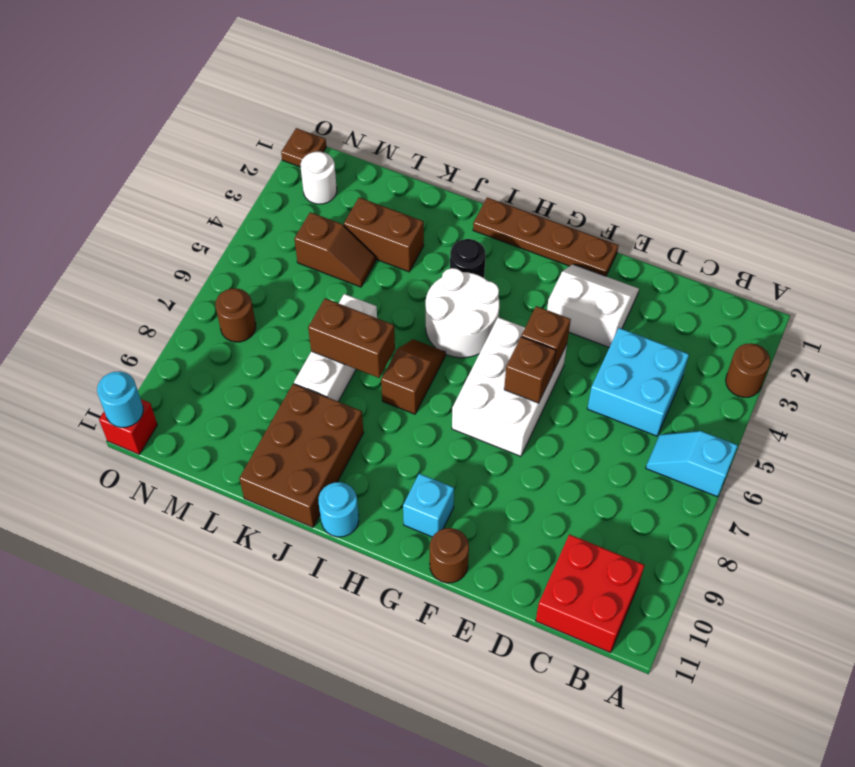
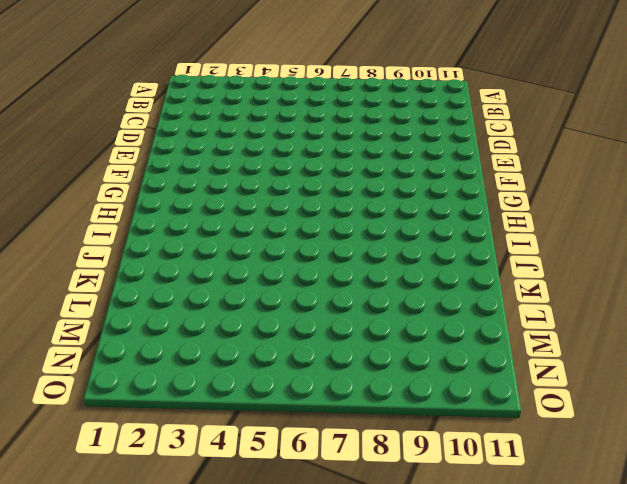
none -> brown round brick A3 level 1
none -> cyan slope A6:B6 level 1 top A
none -> red brick B10:C11 level 1

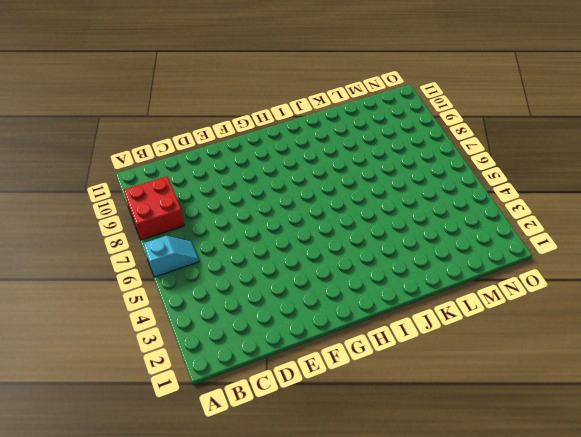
red brick A8:B9 level 1 -> red brick B10:C11 level 1
none -> brown round brick A3 level 1
none -> cyan brick C4:D5 level 1
none -> white slope E2:F3 level 1 top 3

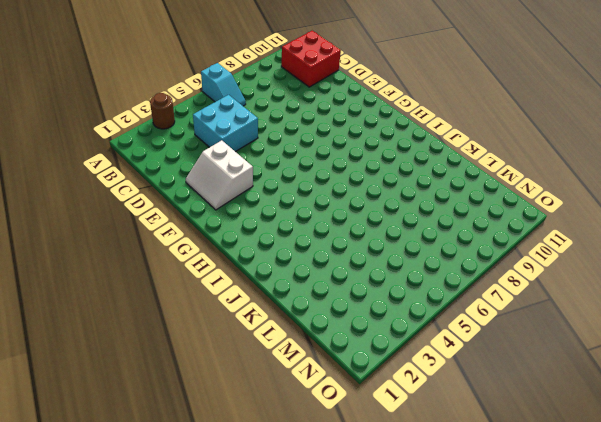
none -> brown plate F1:I1 level 1
none -> white brick F5:G7 level 1
none -> brown round brick F11 level 1

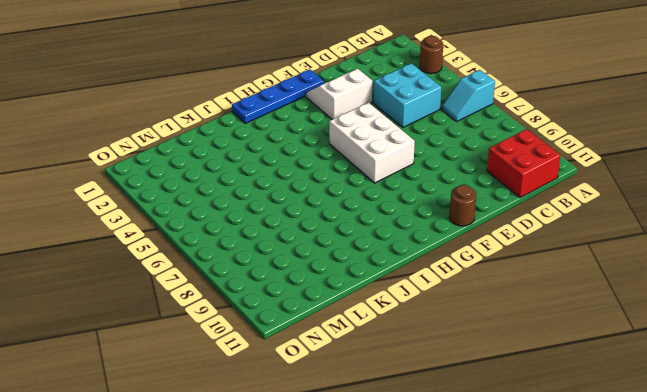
blue plate F1:I1 level 1 -> brown plate F1:I1 level 1
none -> cyan brick G10 level 1
none -> white round brick H4:I5 level 1
none -> black round brick I3 level 1

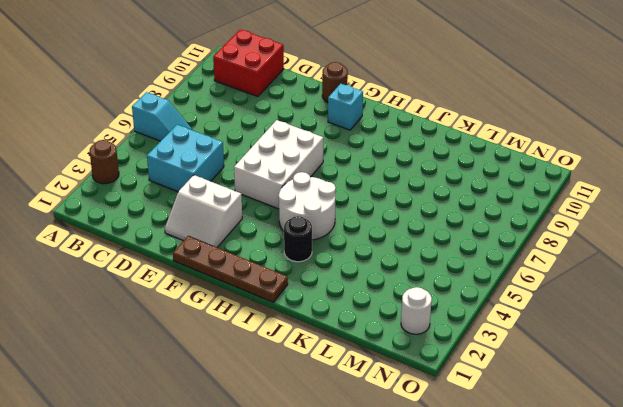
none -> brown slope I6:I7 level 1 top 7
none -> cyan round brick I11 level 1
none -> brown brick J9:K11 level 1

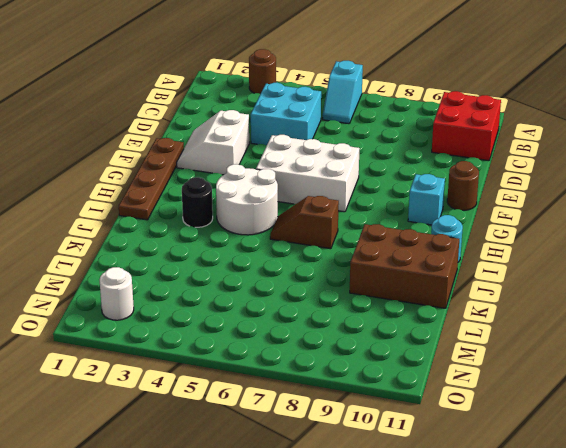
none -> brown brick K3:L3 level 1
none -> white brick K6:K8 level 1
none -> brown slope L4:M4 level 1 top M

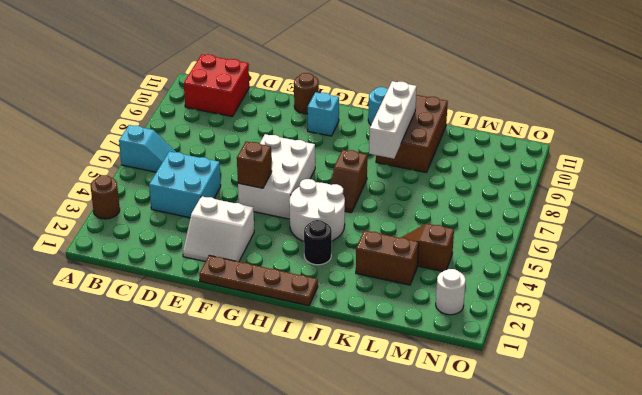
white brick J8:J10 level 2 -> white brick K6:K8 level 1
none -> brown round brick N7 level 1
none -> brown plate O1 level 1
none -> red brick O11 level 1

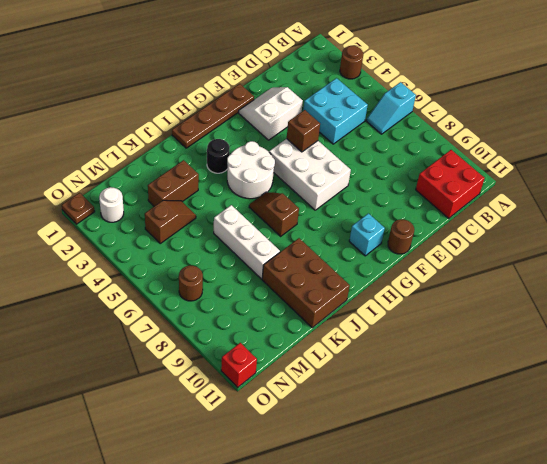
none -> cyan round brick I11 level 1
none -> brown brick F6 level 2
none -> brown brick J7:K7 level 2

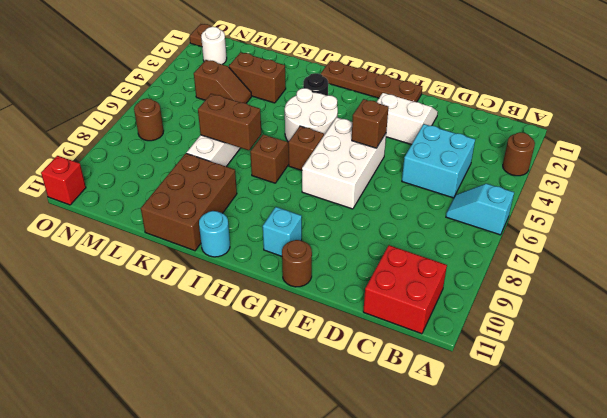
brown brick H6 level 1 -> brown brick F6 level 2
none -> cyan round brick O11 level 2

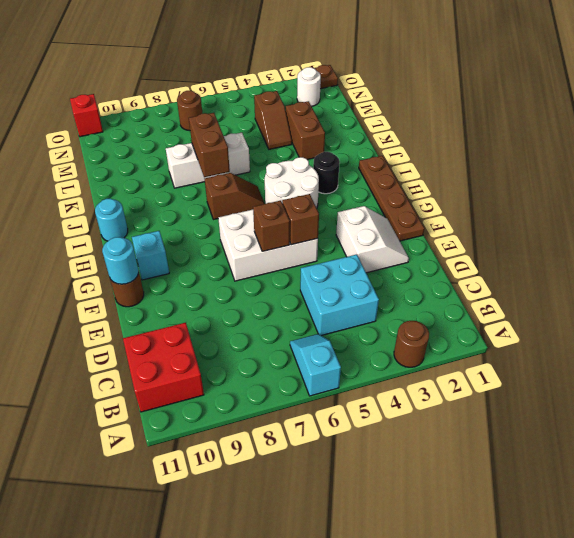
cyan round brick F11 level 2 -> cyan round brick O11 level 2
none -> brown brick J9:K11 level 1

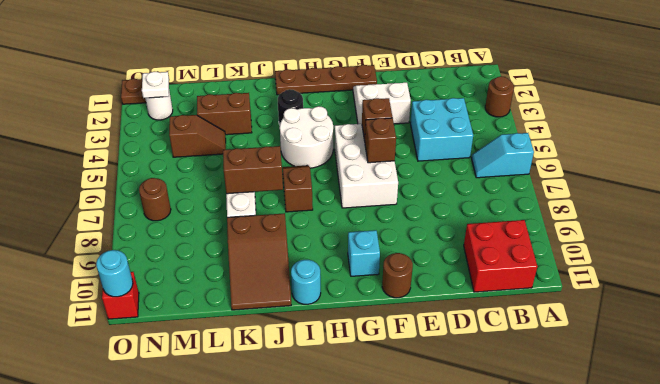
brown slope J9:K11 level 1 top 9 -> brown brick J9:K11 level 1
white plate N2 level 2 -> none

